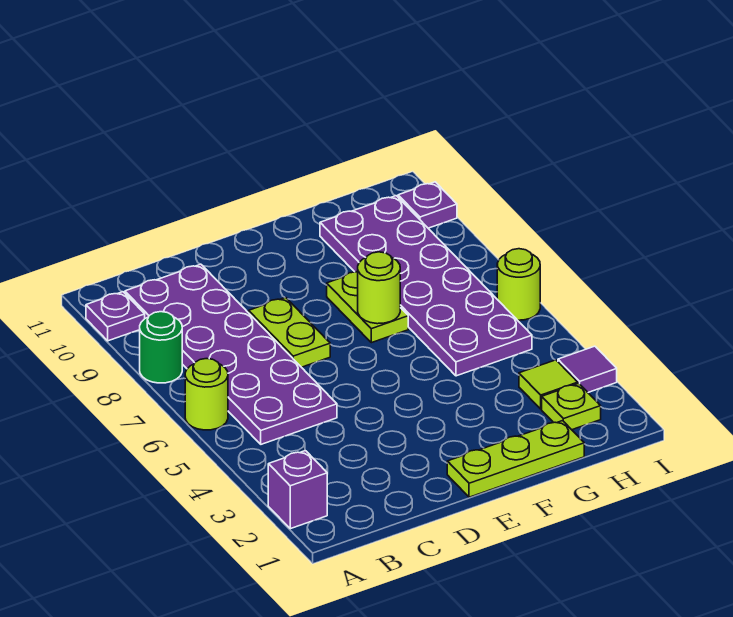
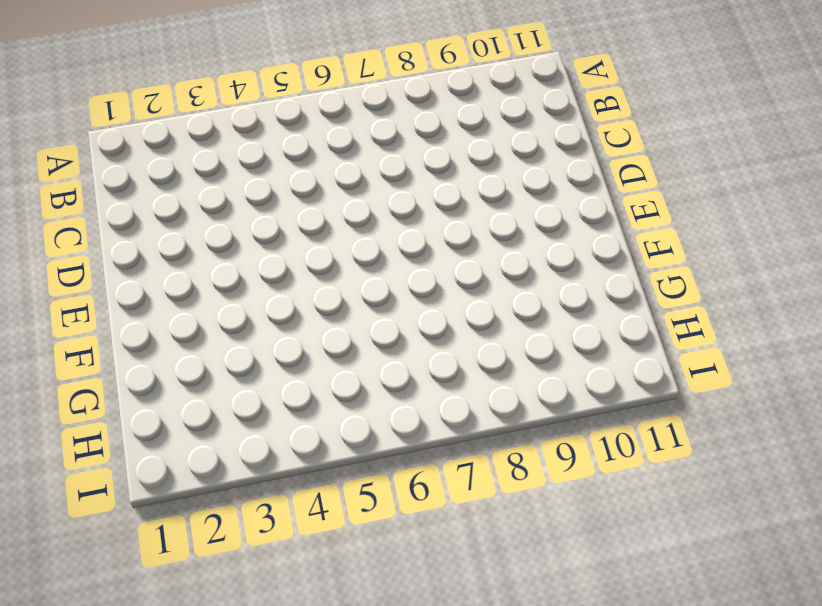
none -> purple brick A2 level 1
none -> lime round brick A6 level 1
none -> green round brick A8 level 1

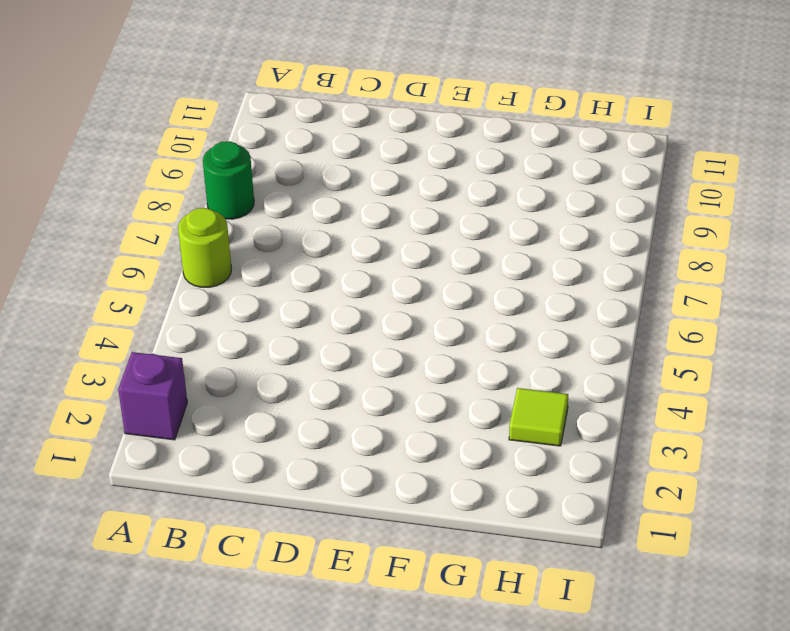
none -> purple plate A10 level 1
none -> purple plate B5:C10 level 1
none -> lime plate D7:D8 level 1

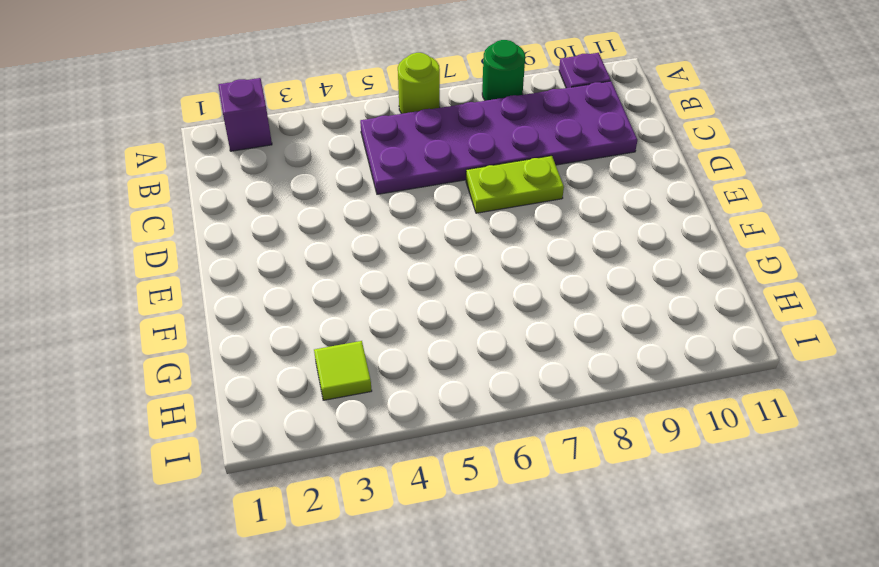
none -> lime plate E1:G1 level 1
none -> lime plate F7:F8 level 1
none -> purple plate G5:H10 level 1

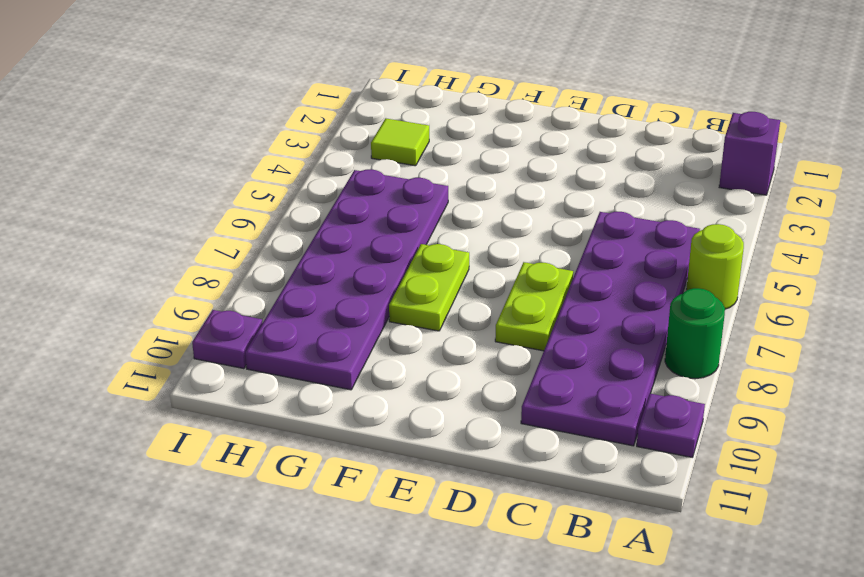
none -> lime plate E1:G1 level 1
none -> lime plate H2 level 1
none -> purple tile I3 level 1

